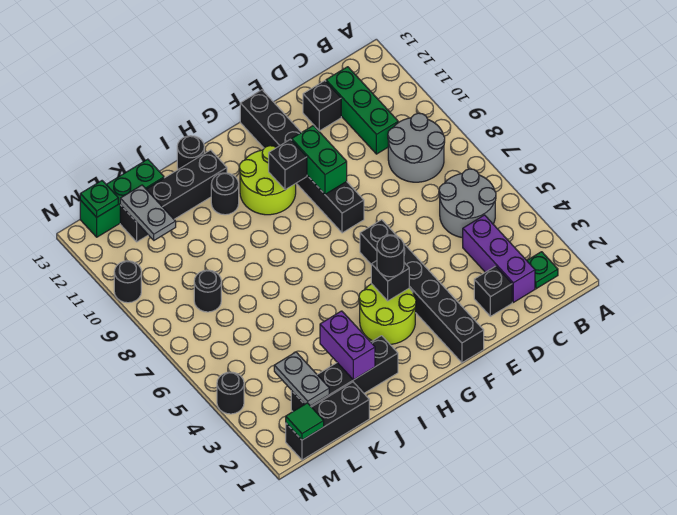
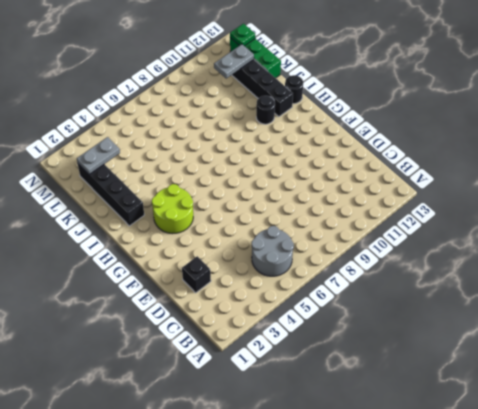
none -> green plate B2 level 1
none -> grey round brick B8:C9 level 1
none -> purple brick C2:C4 level 1

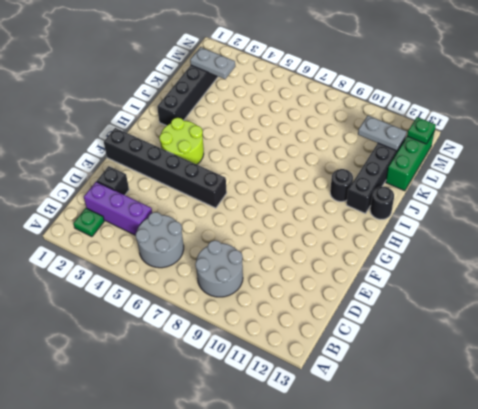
none -> green brick C10:C12 level 1
none -> black brick D12 level 1
none -> black brick F8:F13 level 1

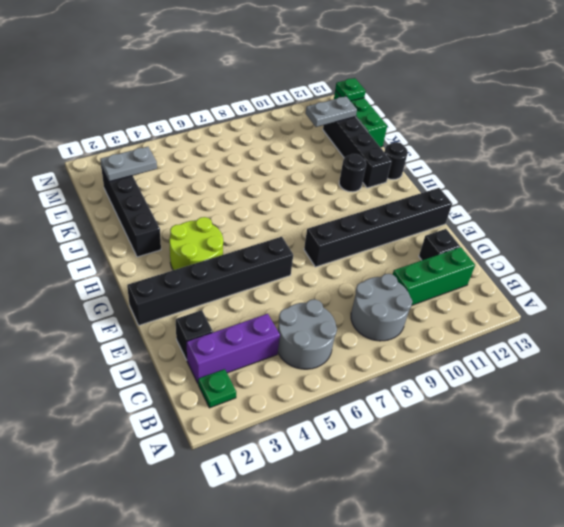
none -> lime round brick G10:H11 level 1
none -> black brick K1:M1 level 1
none -> black round brick L8 level 1

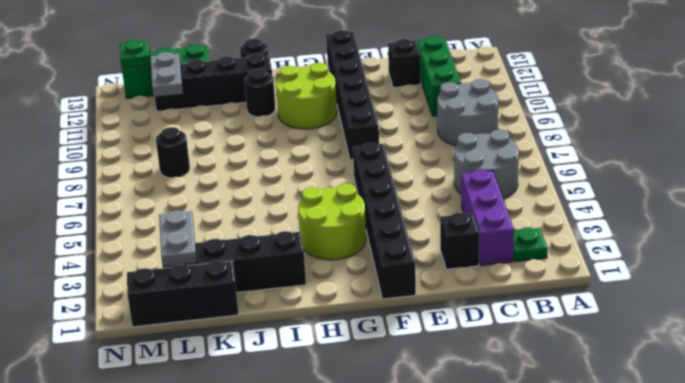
none -> black round brick N4 level 1
none -> black round brick N10 level 1
none -> green brick F9:F10 level 2

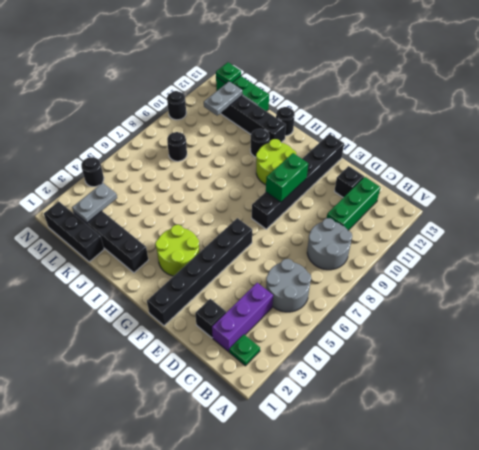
none -> black brick G4 level 2
none -> black brick G10 level 2
none -> purple brick J2:J3 level 2

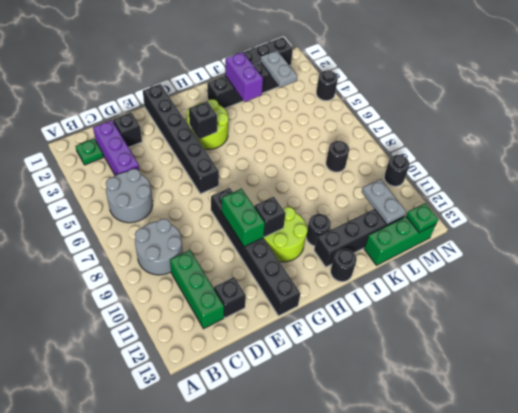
none -> green tile M1 level 2
none -> black round brick G4 level 3

